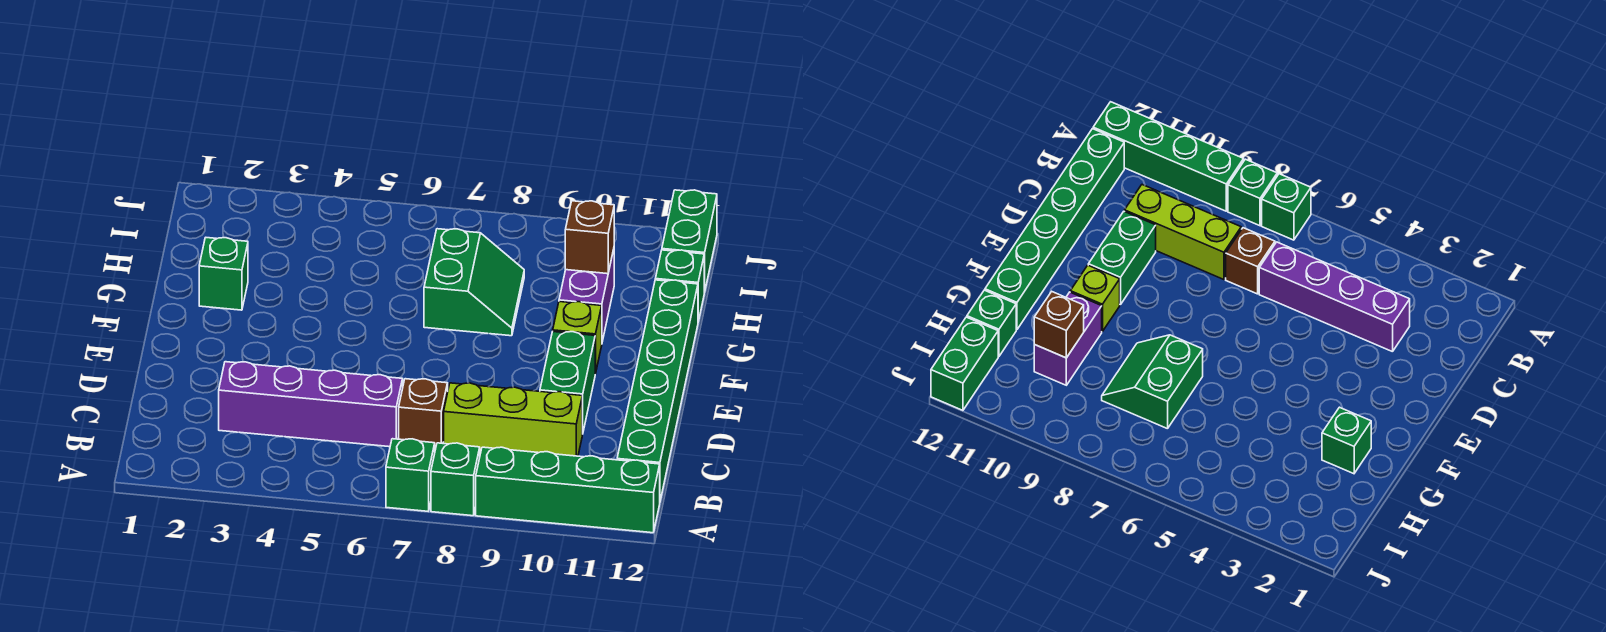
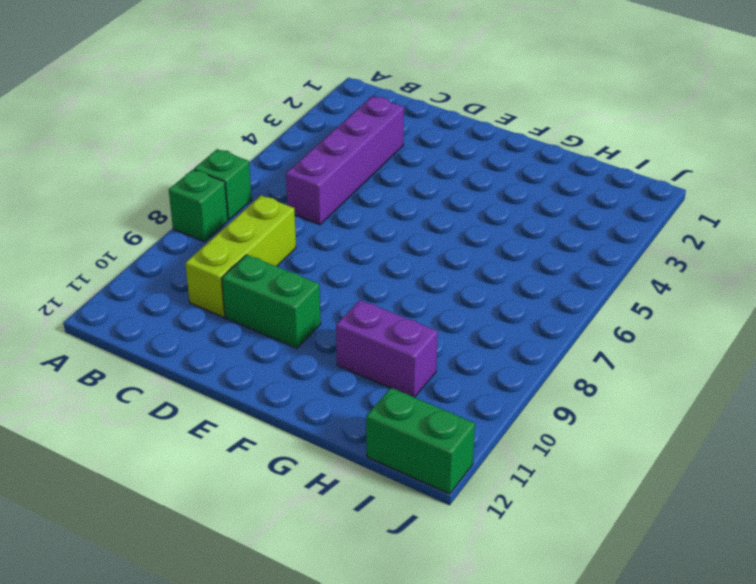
none -> green brick A9:A12 level 1
none -> green brick B12:G12 level 1
none -> brown brick C7 level 1

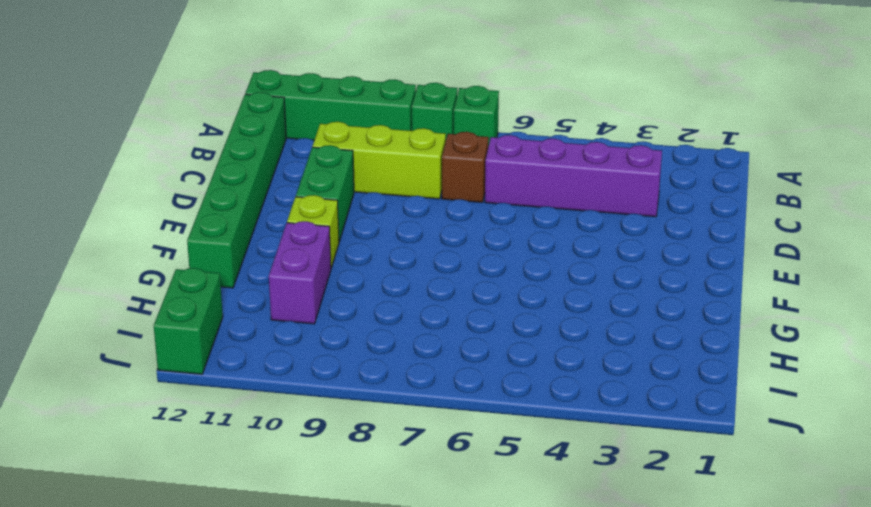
none -> green brick G2 level 1
none -> green slope G7:H8 level 1 top 7
none -> green brick H12 level 1

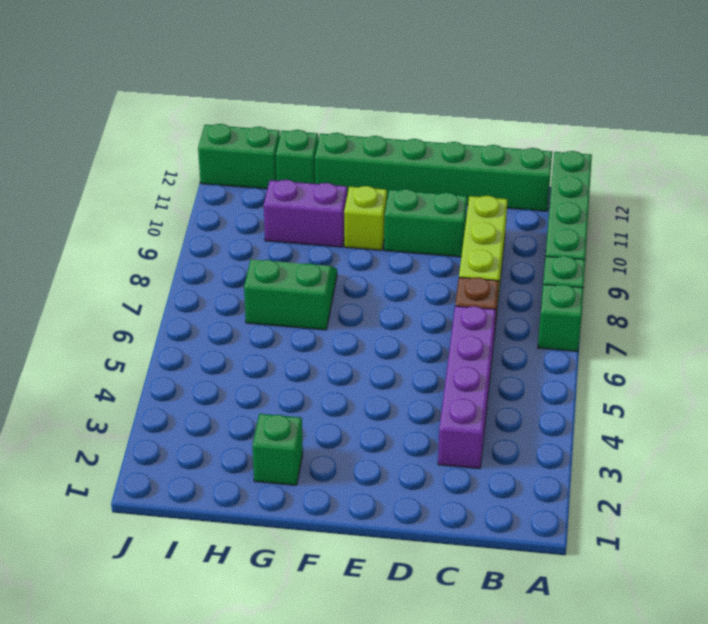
none -> brown brick H10 level 2

